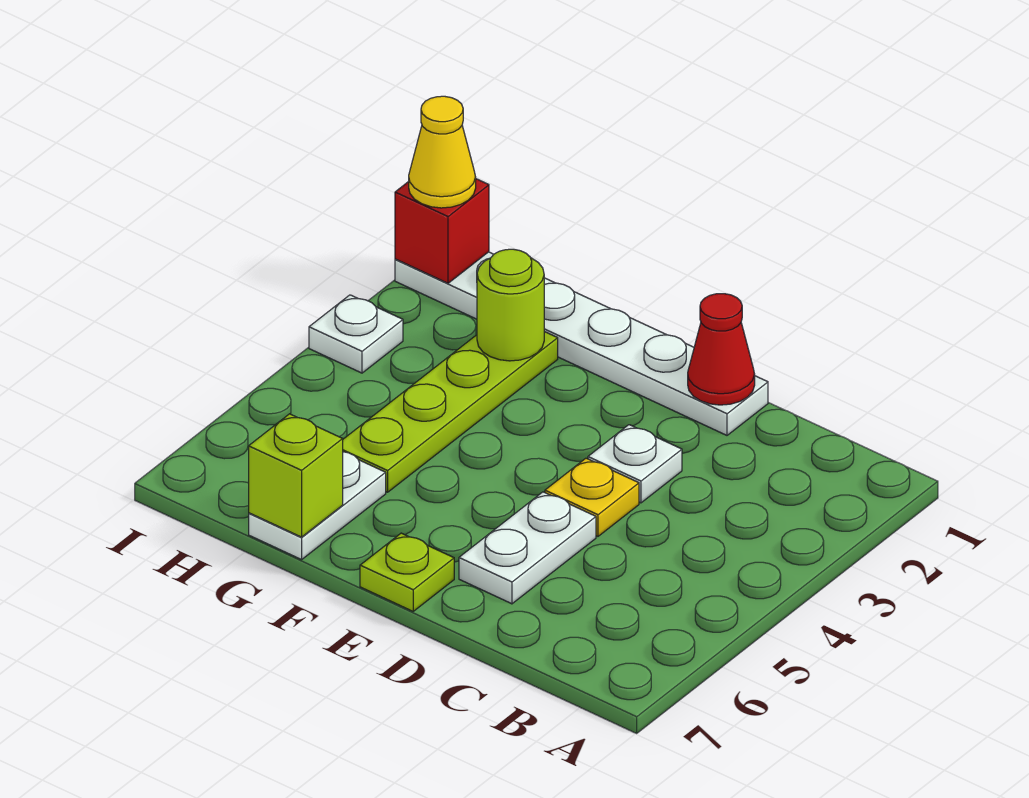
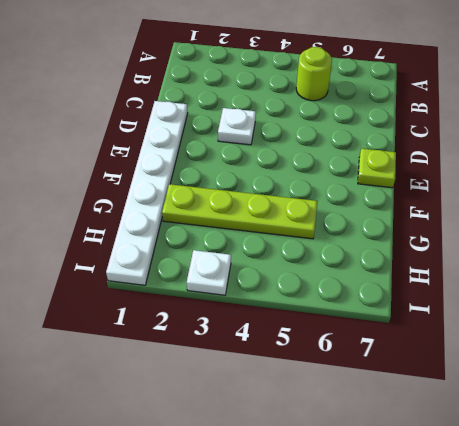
lime round brick B5 level 1 -> lime round brick G2 level 2
none -> yellow plate D4 level 1
none -> white plate D5:D6 level 1
none -> white plate G6:G7 level 1

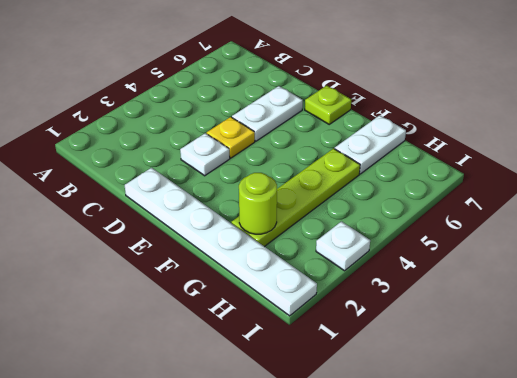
none -> red cone D1 level 2
none -> lime brick G7 level 2
none -> red brick I1 level 2

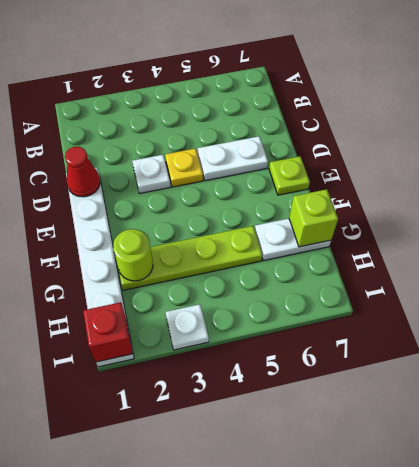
none -> yellow cone I1 level 3

